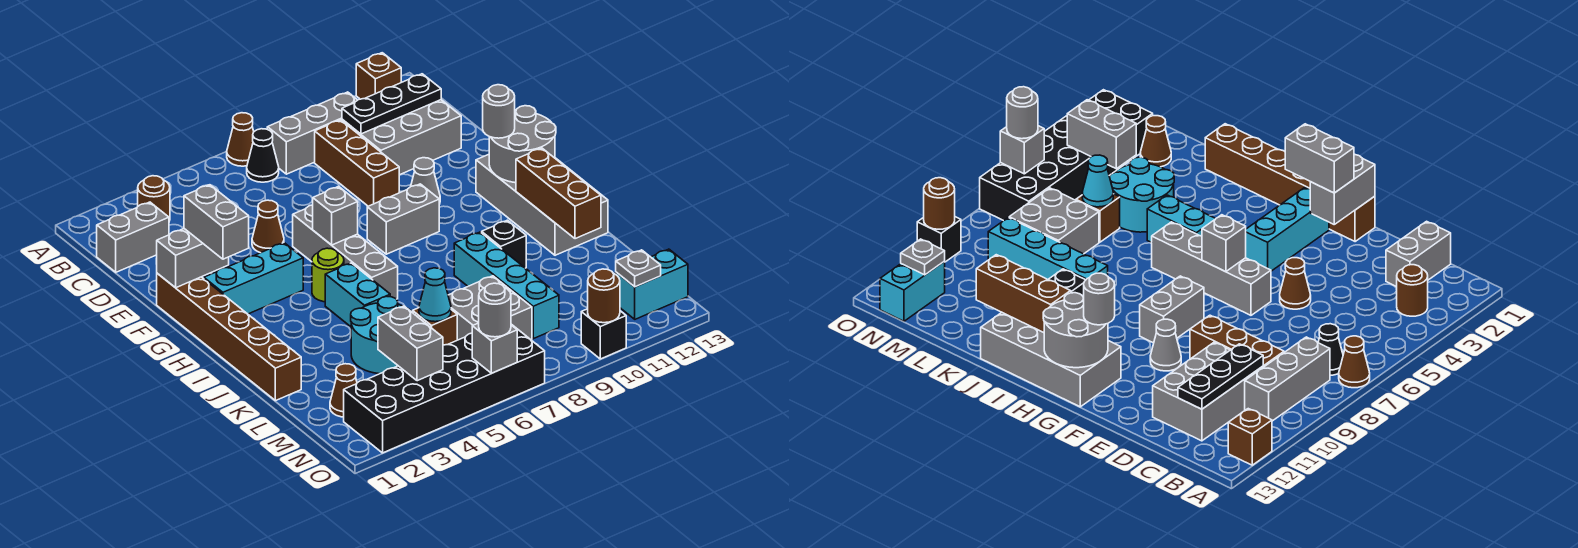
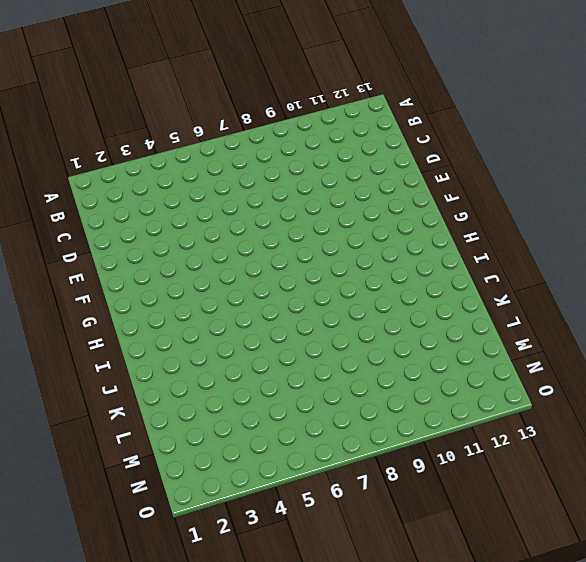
none -> brown cone A7 level 1
none -> brown brick A12 level 1
none -> brown round brick B3 level 1
none -> black cone B7 level 1

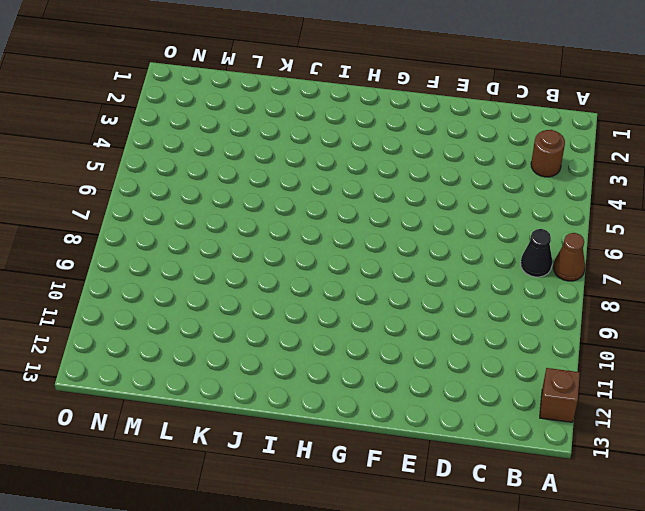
none -> grey brick B8:B10 level 1
none -> grey brick C1:C2 level 1
none -> brown brick C9:E9 level 1
none -> grey brick C10:D12 level 1

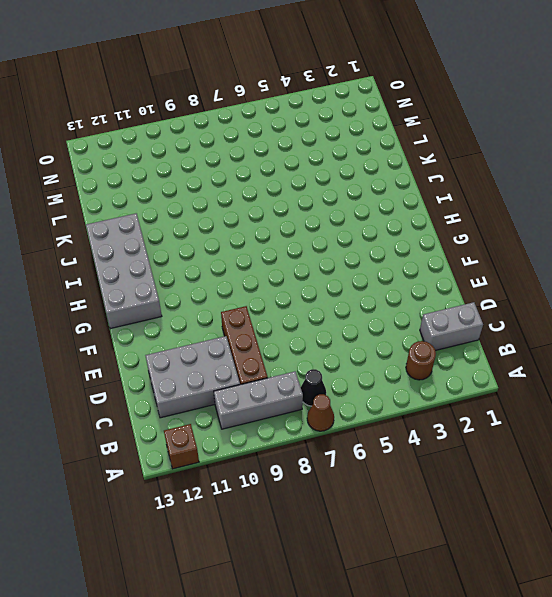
none -> brown cone E5 level 1
none -> brown brick F1:K1 level 1
none -> grey brick F6:I6 level 1
none -> grey cone F10 level 1

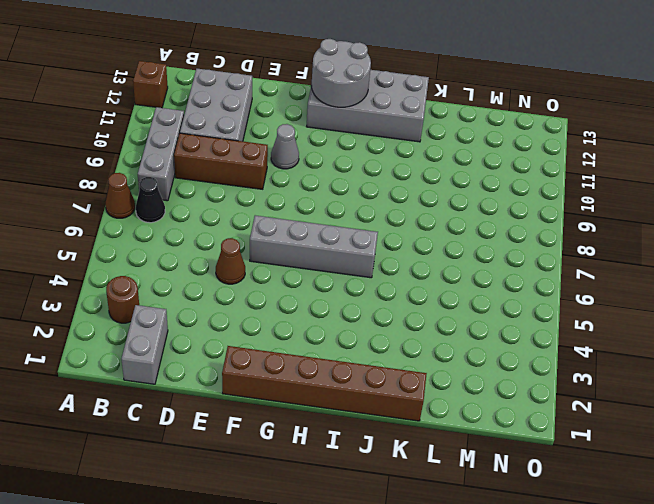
none -> cyan brick G2:G4 level 1
none -> grey brick G8:G9 level 1
none -> lime round brick H5 level 1
none -> cyan brick I5:J5 level 1

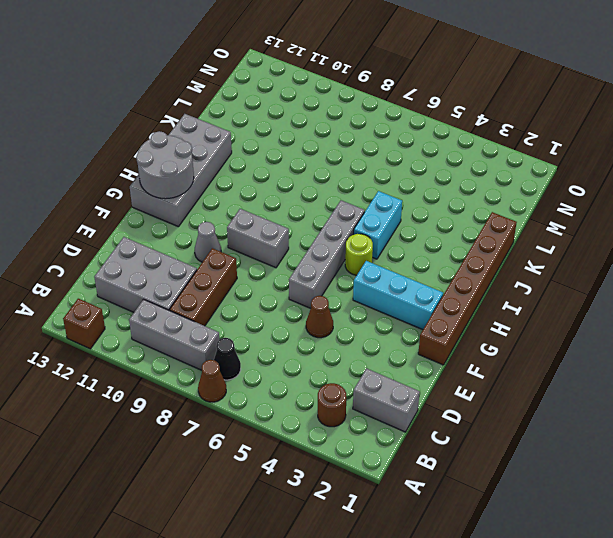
none -> cyan brick J9:M9 level 1
none -> black brick J10 level 1
none -> cyan round brick K4:L5 level 1
none -> brown brick L6 level 1

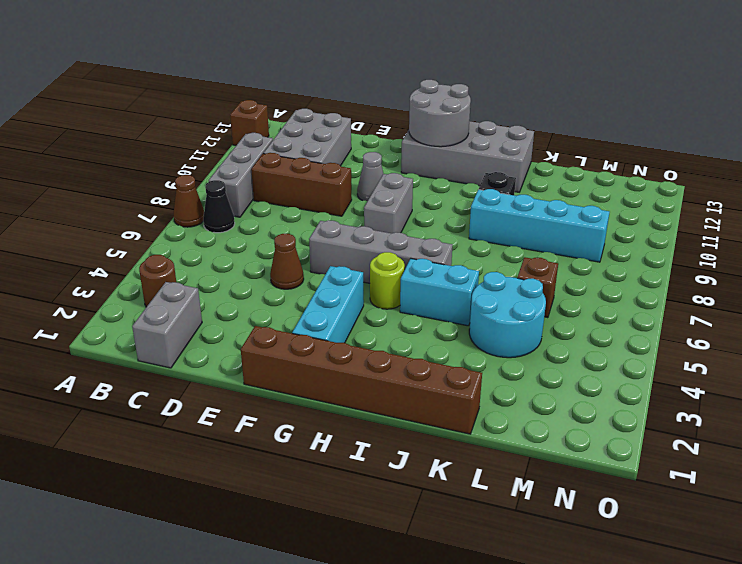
none -> grey brick L7:M8 level 1
none -> brown cone M2 level 1
none -> black brick N2:O7 level 1
none -> cyan brick N12:N13 level 1

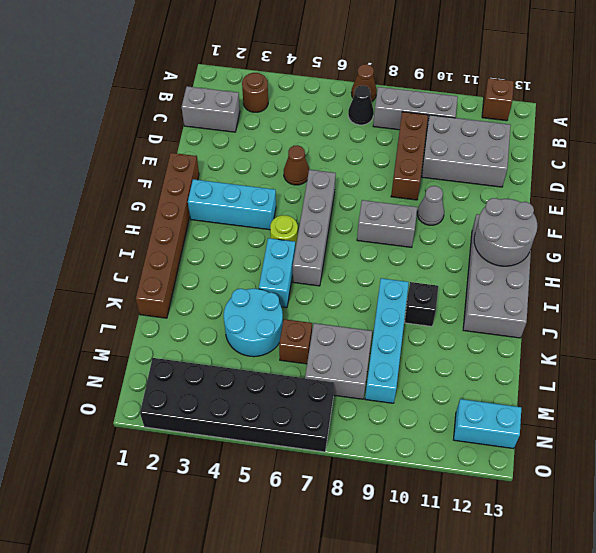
none -> brown cone M2 level 1
none -> black brick O10 level 1
none -> black plate C10:C12 level 2
none -> grey brick F1:F2 level 2

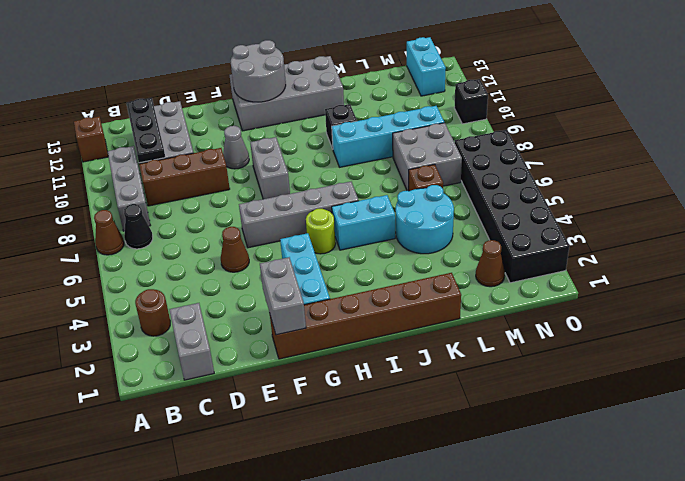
none -> grey brick G6 level 2
none -> brown brick I12:K12 level 2
none -> cyan cone L6 level 2
none -> grey brick M4:N4 level 2

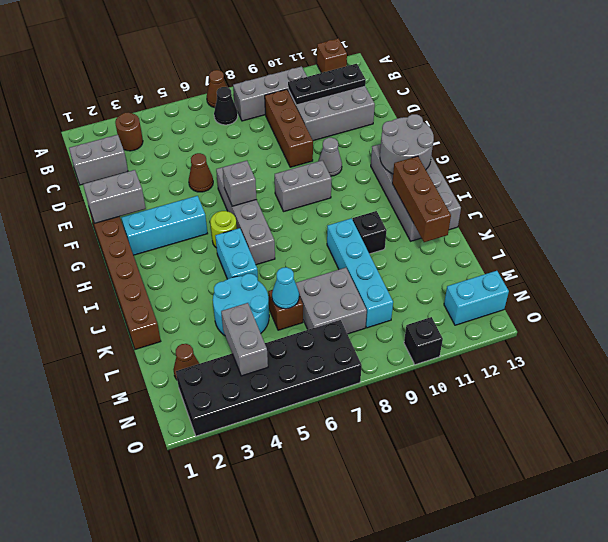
none -> grey plate N12 level 2
none -> grey brick O6 level 2
none -> brown round brick O10 level 2
none -> grey brick F2:G2 level 3

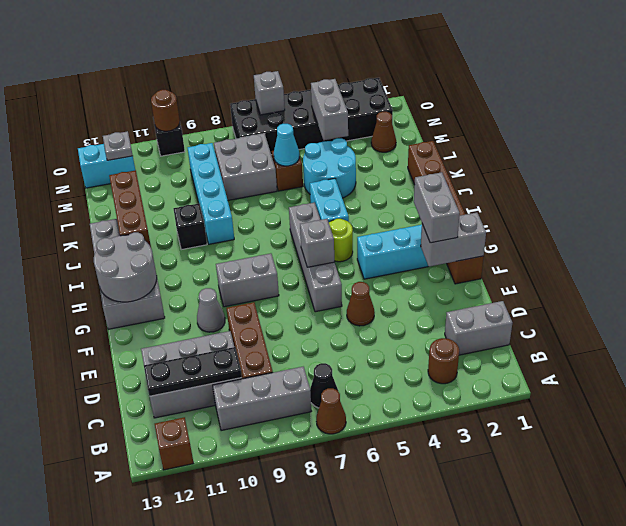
none -> grey round brick G12 level 3
none -> grey round brick O6 level 3

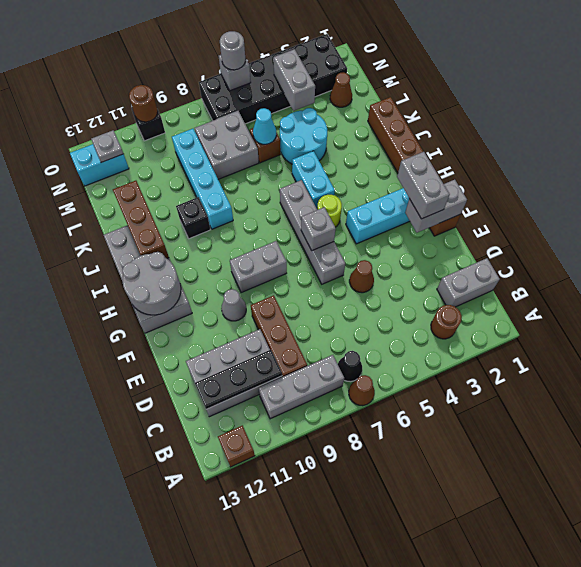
none -> grey round brick G12 level 3

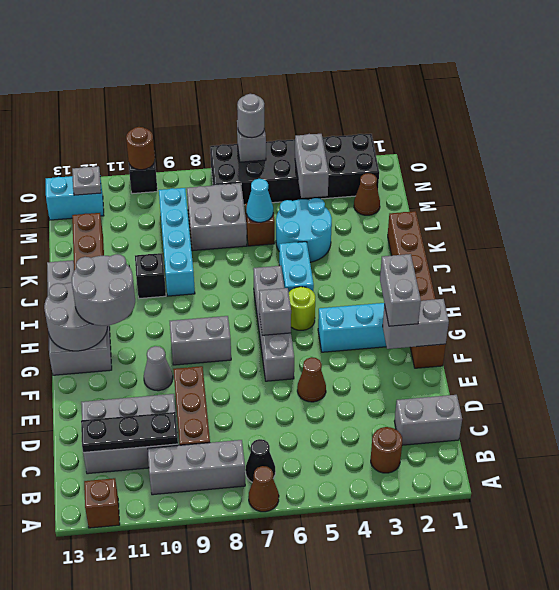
grey round brick G11:H12 level 3 -> grey round brick G12 level 3

